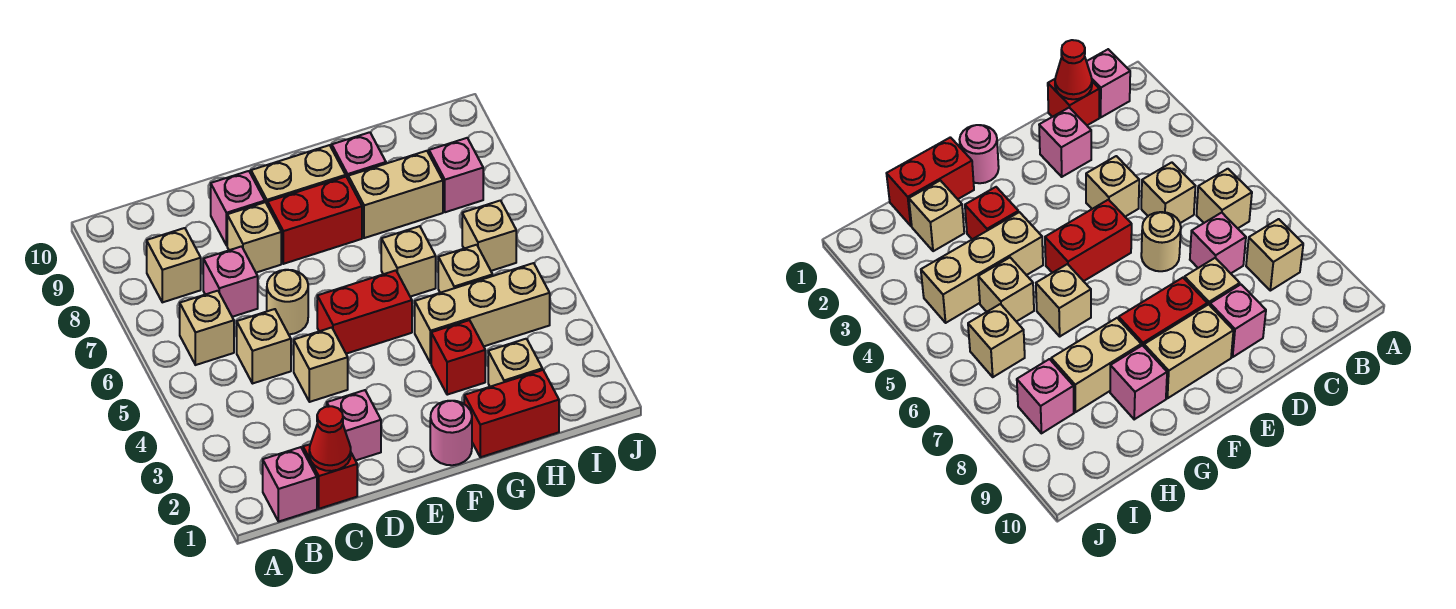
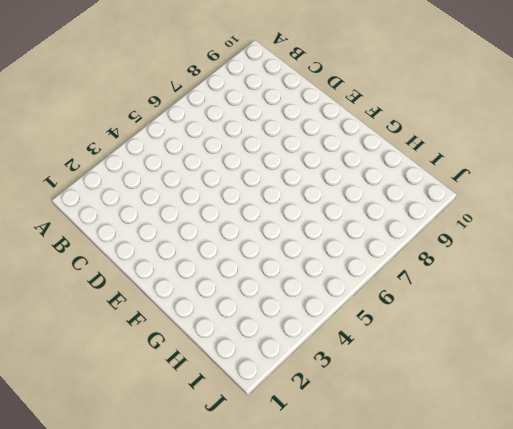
none -> pink brick B1 level 1
none -> tan brick B6 level 1
none -> tan brick B8 level 1

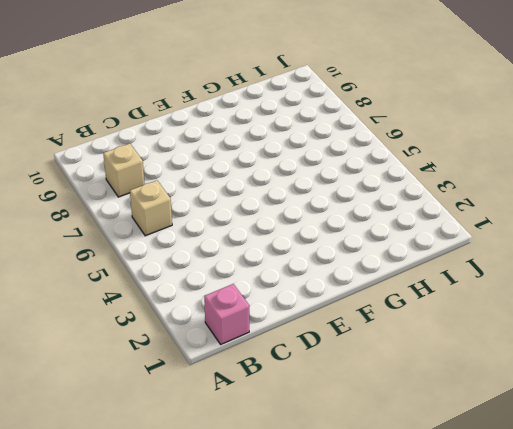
none -> red brick C1 level 1
none -> tan brick C5 level 1
none -> pink brick C7 level 1

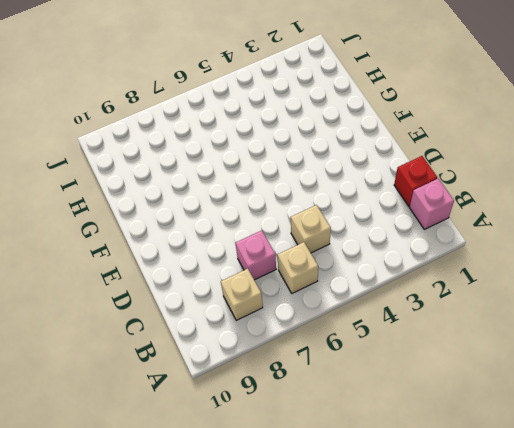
none -> pink brick D2 level 1
none -> tan brick D4 level 1
none -> tan round brick D6 level 1

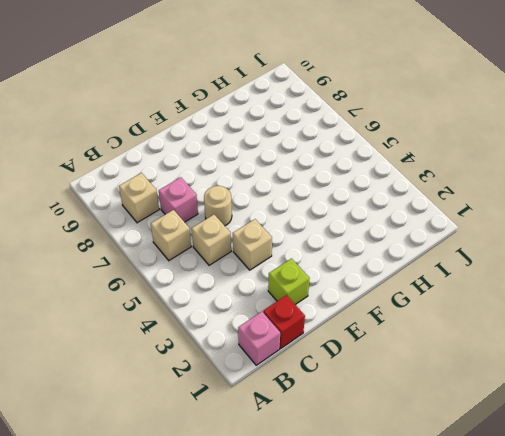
lime brick D2 level 1 -> pink brick D2 level 1
none -> tan brick D8 level 1
none -> pink brick D9 level 1
none -> red brick E5:F5 level 1

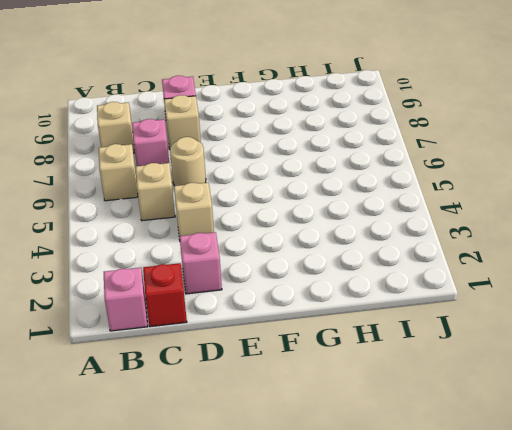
none -> red brick E5:F5 level 1
none -> red brick E8:F8 level 1
none -> tan brick E9:F9 level 1

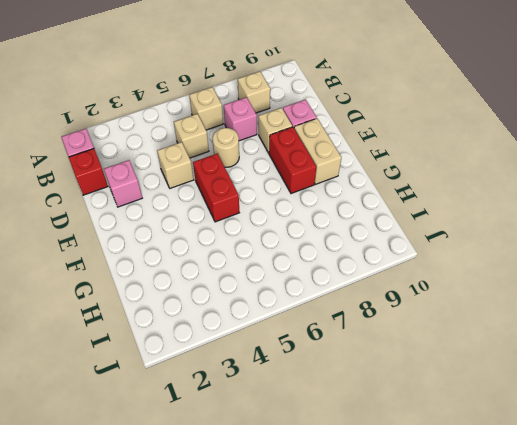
none -> pink round brick F1 level 1
none -> red brick G1:H1 level 1
none -> red brick G3 level 1

